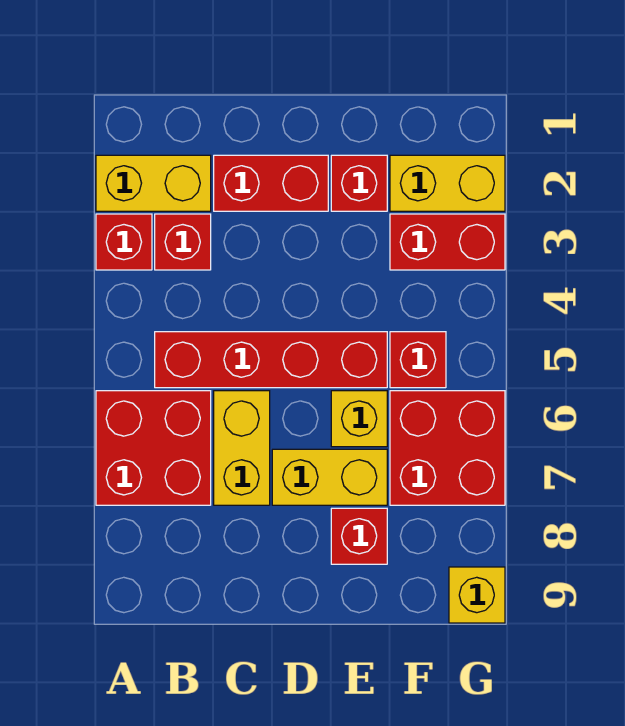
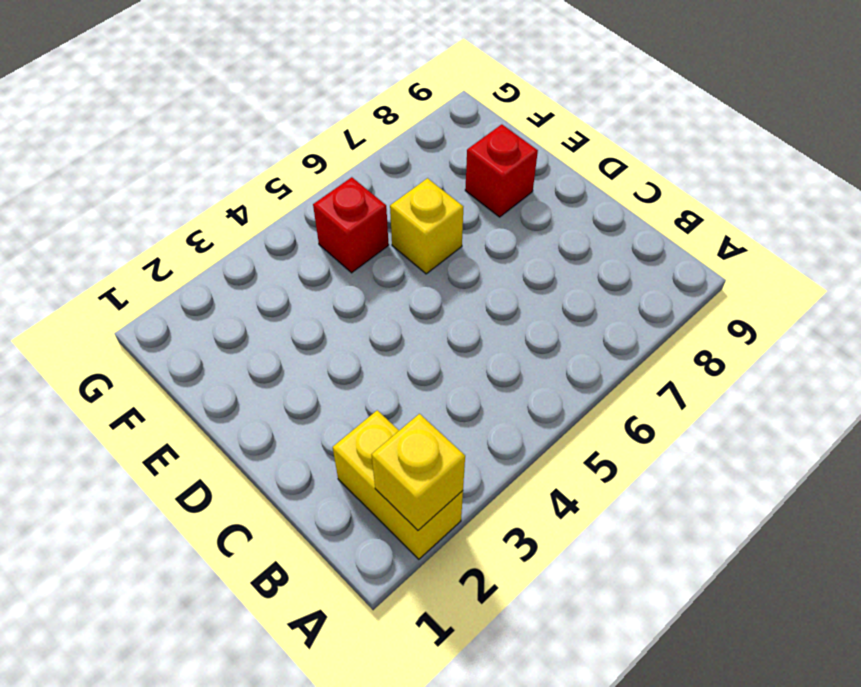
yellow brick A2 level 2 -> yellow brick G9 level 1
none -> red brick A3 level 1
none -> red brick A6:B7 level 1
none -> red brick B3 level 1

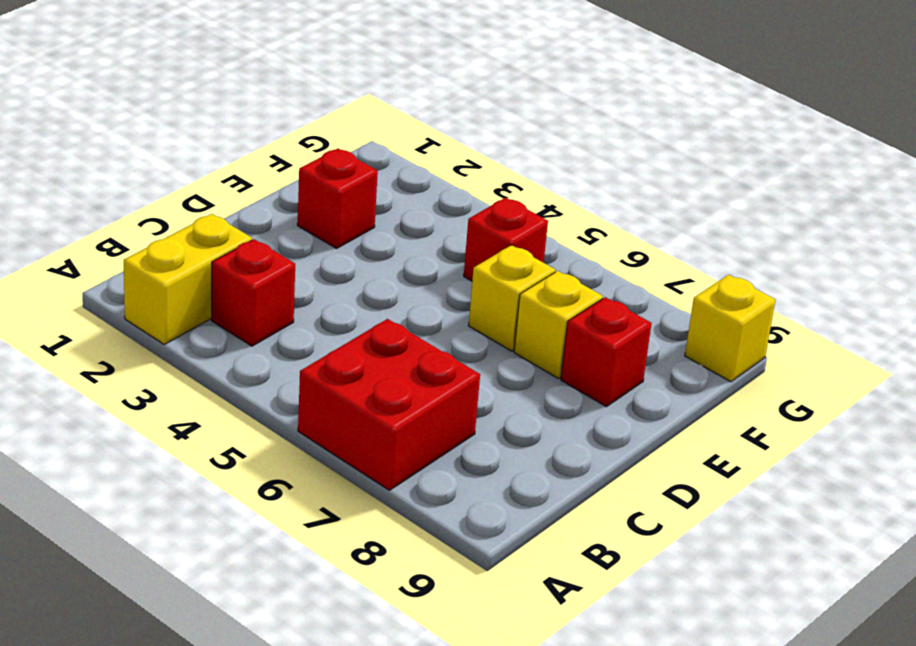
yellow brick E7 level 1 -> yellow brick D7:E7 level 1
none -> red brick A3 level 1
none -> red brick B5:E5 level 1
none -> red brick C2:D2 level 1

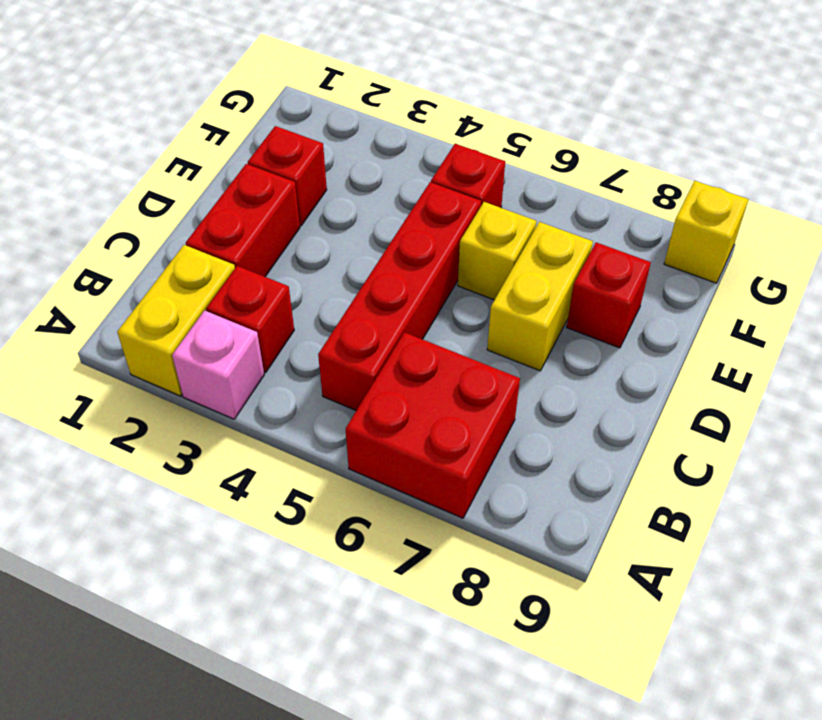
pink brick A3 level 1 -> red brick A3 level 1
none -> yellow brick C6:C7 level 1
none -> yellow brick F2:G2 level 1
none -> red brick F3:G3 level 1

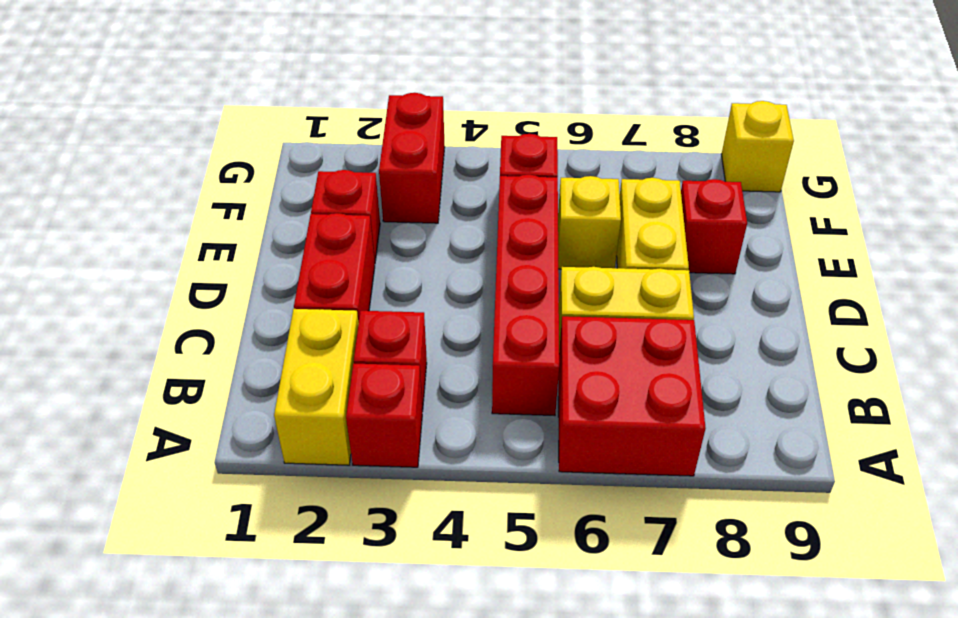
none -> yellow brick F2:G2 level 1
none -> red brick F6:G7 level 1

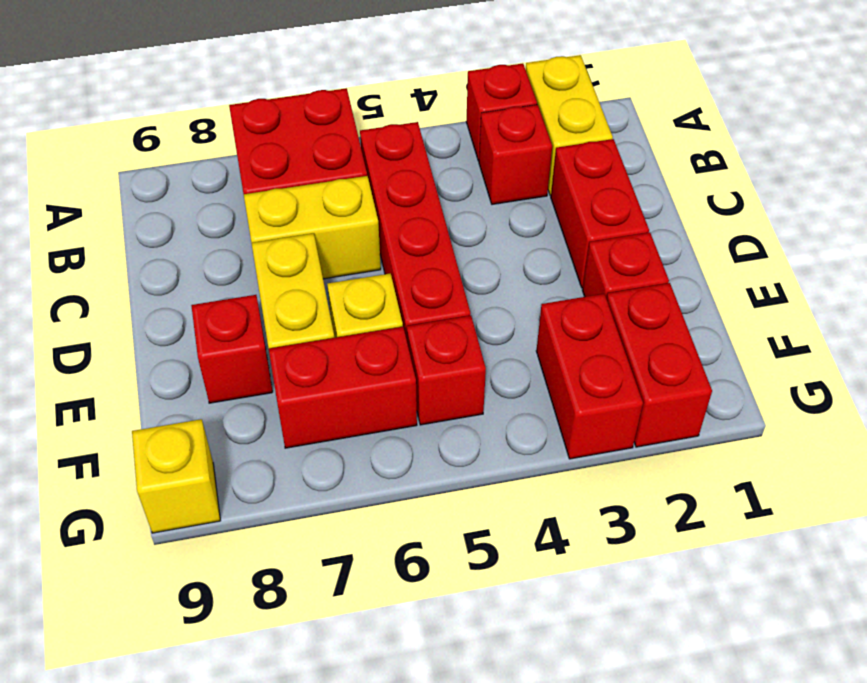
red brick F2:G2 level 1 -> yellow brick F2:G2 level 1
red brick F6:F7 level 1 -> red brick F6:G7 level 1

